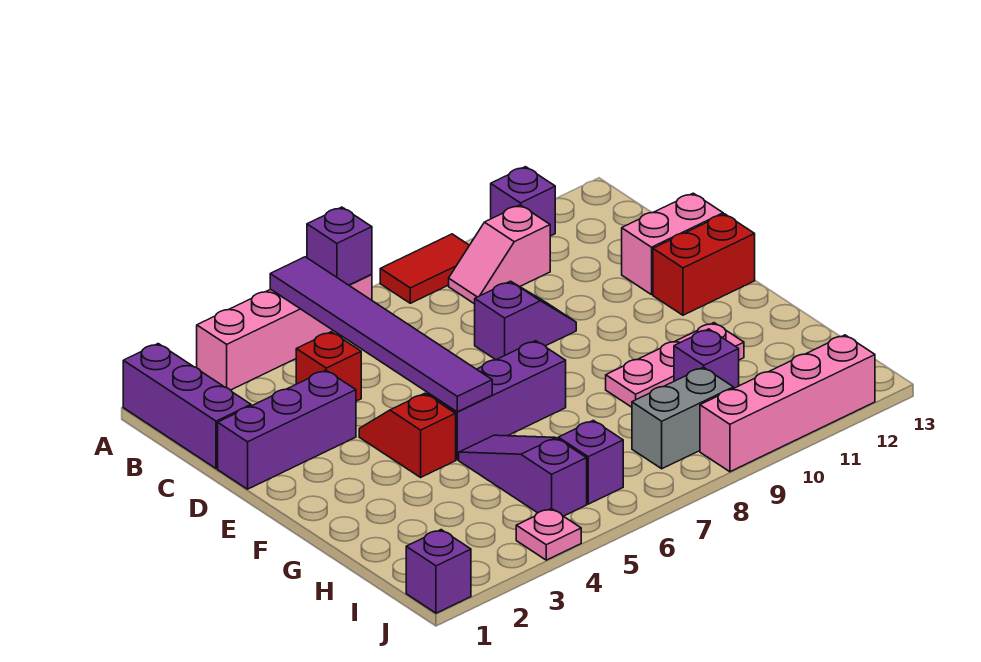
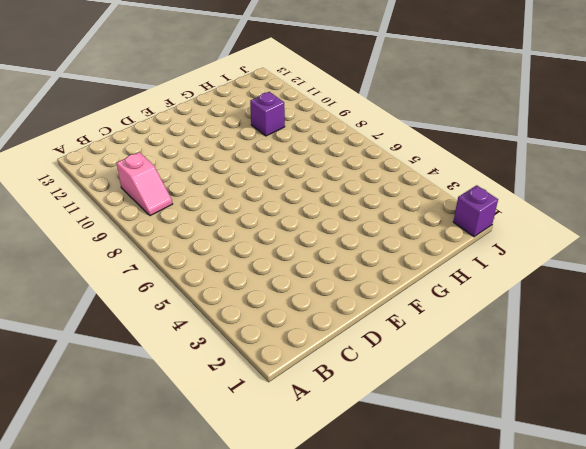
none -> purple brick A1:C1 level 1
none -> pink brick A3:A6 level 1
none -> red tile A8:A9 level 1

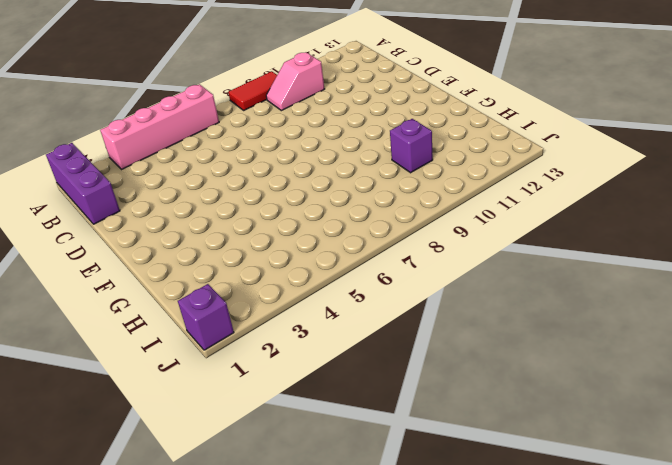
none -> purple brick A11 level 1
none -> red brick C4 level 1
none -> purple brick D1:D3 level 1

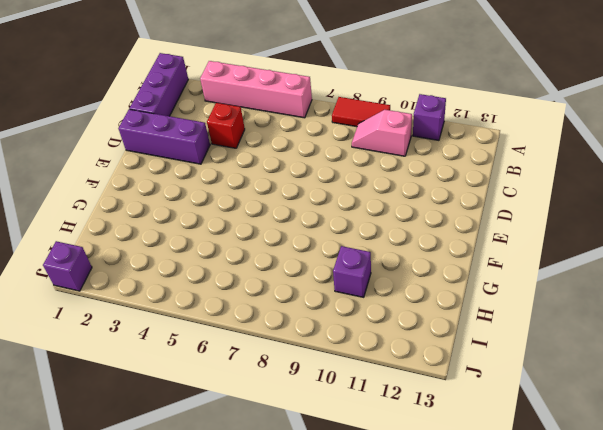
none -> purple slope D8:D9 level 1 top 8
none -> pink brick D12:D13 level 1
none -> red slope E4:F4 level 1 top F

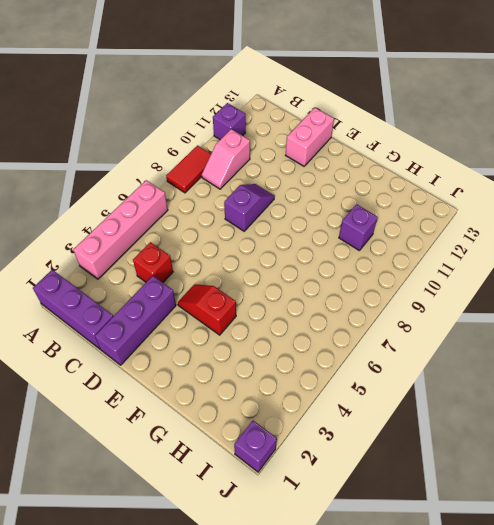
none -> red brick E12:E13 level 1
none -> purple brick F5:F7 level 1
none -> purple slope G5:I5 level 1 top I

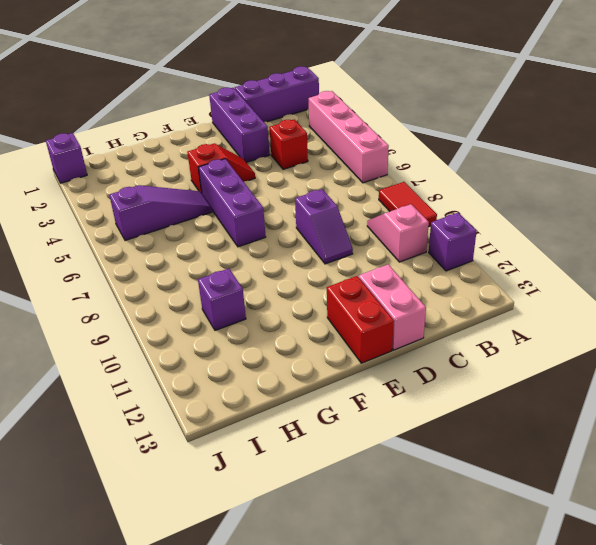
none -> pink plate G9:G11 level 1
none -> purple brick I6 level 1
none -> grey brick I8:I9 level 1

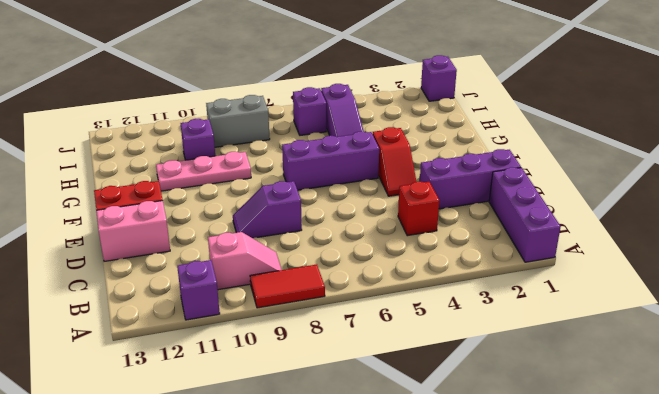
none -> pink brick A3:A6 level 1
none -> pink plate J4 level 1
none -> pink brick J9:J12 level 1

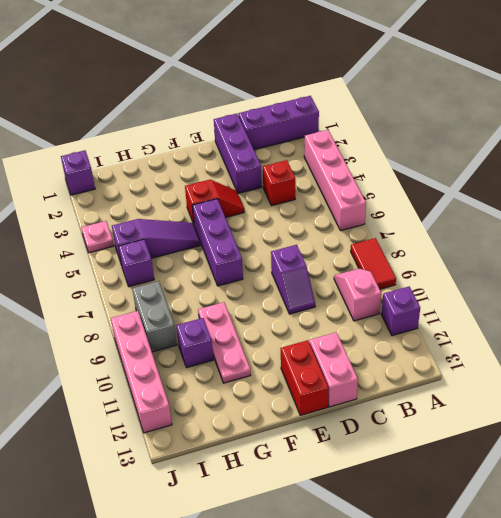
none -> purple tile A5:F5 level 2
none -> purple brick A6 level 2

